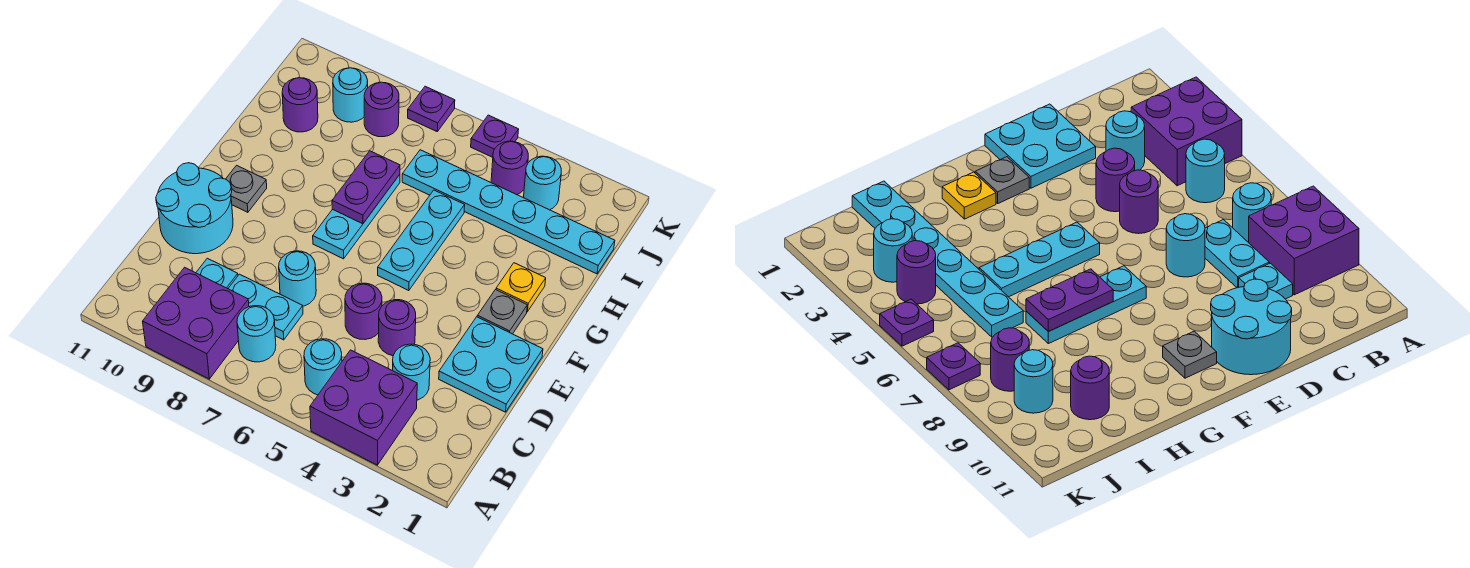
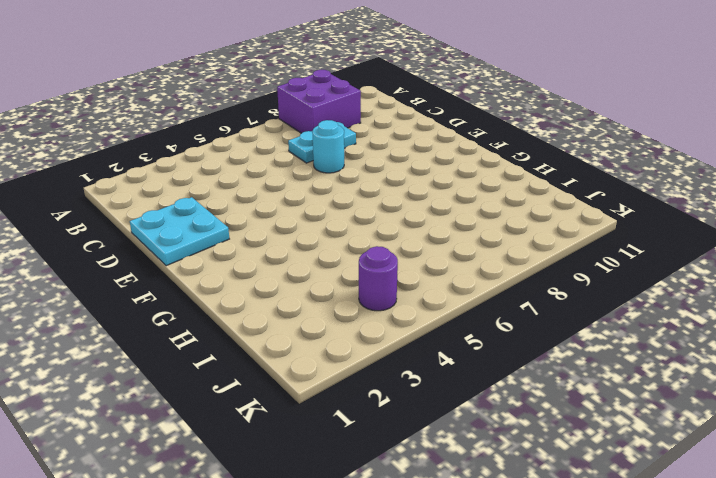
none -> purple brick A3:B4 level 1
none -> cyan round brick B5 level 1
none -> cyan round brick B7 level 1

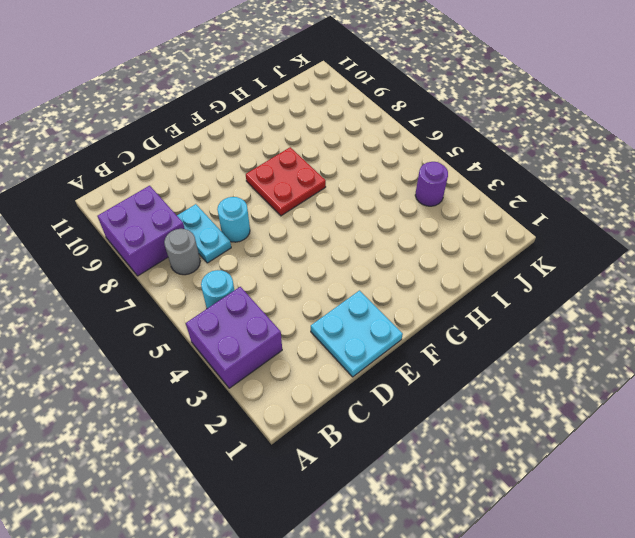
grey round brick B7 level 1 -> cyan round brick B7 level 1
red plate F7:G8 level 1 -> cyan plate F7:H7 level 1
none -> cyan round brick C3 level 1
none -> cyan plate C9 level 1
none -> purple round brick D4 level 1

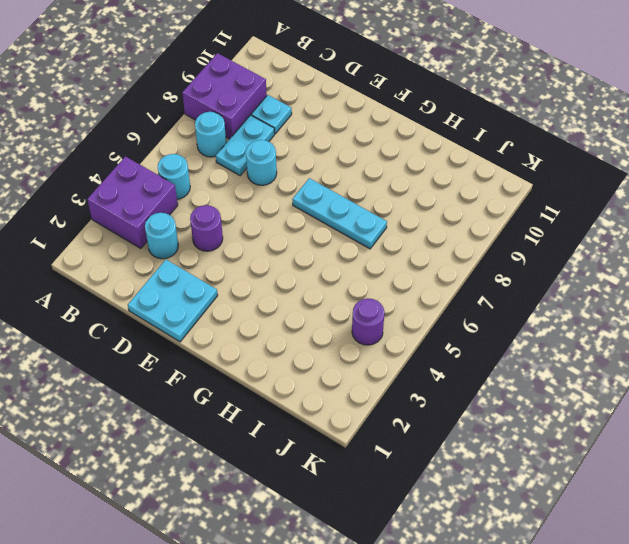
none -> purple round brick D5 level 1
none -> cyan round brick D10:E11 level 1
none -> grey plate F2 level 1

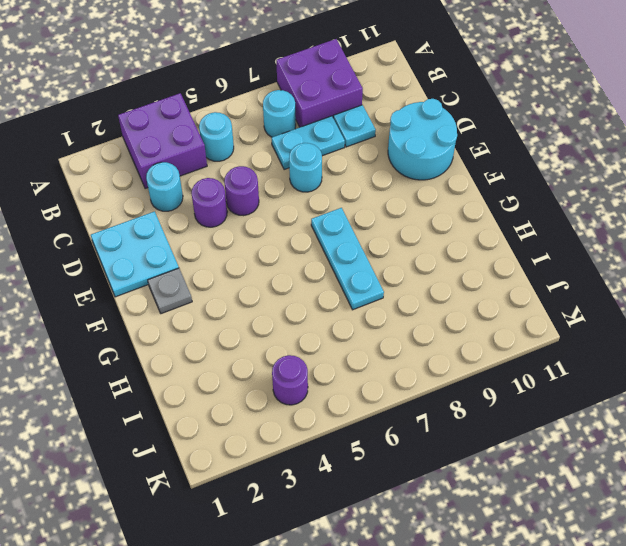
none -> cyan plate F5:H5 level 1
none -> grey plate F10 level 1
none -> yellow plate G2 level 1

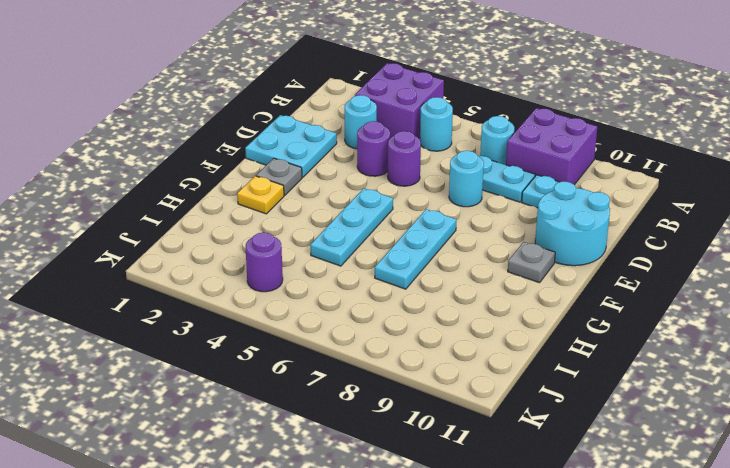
none -> cyan plate I1:I6 level 1
none -> purple round brick I10 level 1
none -> cyan round brick J3 level 1

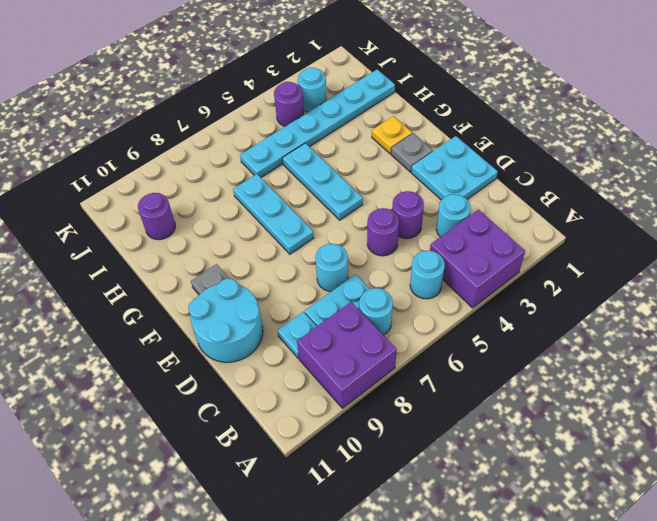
none -> purple round brick J8 level 1
none -> cyan round brick J9 level 1
none -> purple plate K5 level 1

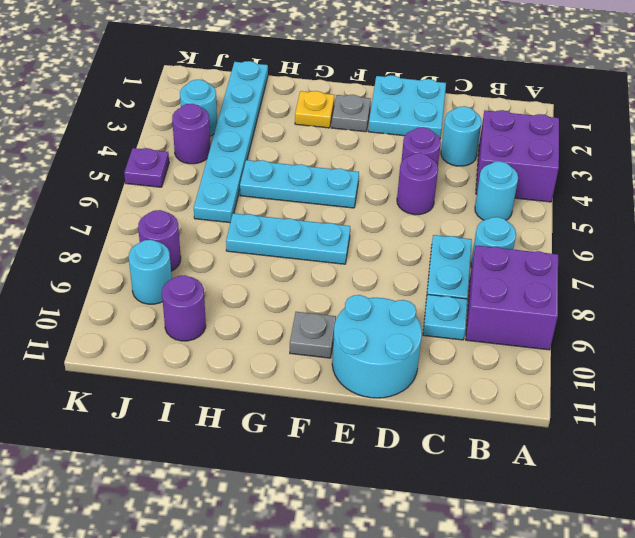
none -> cyan round brick D7 level 1
none -> purple plate K7 level 1
none -> purple plate G7:H7 level 2

